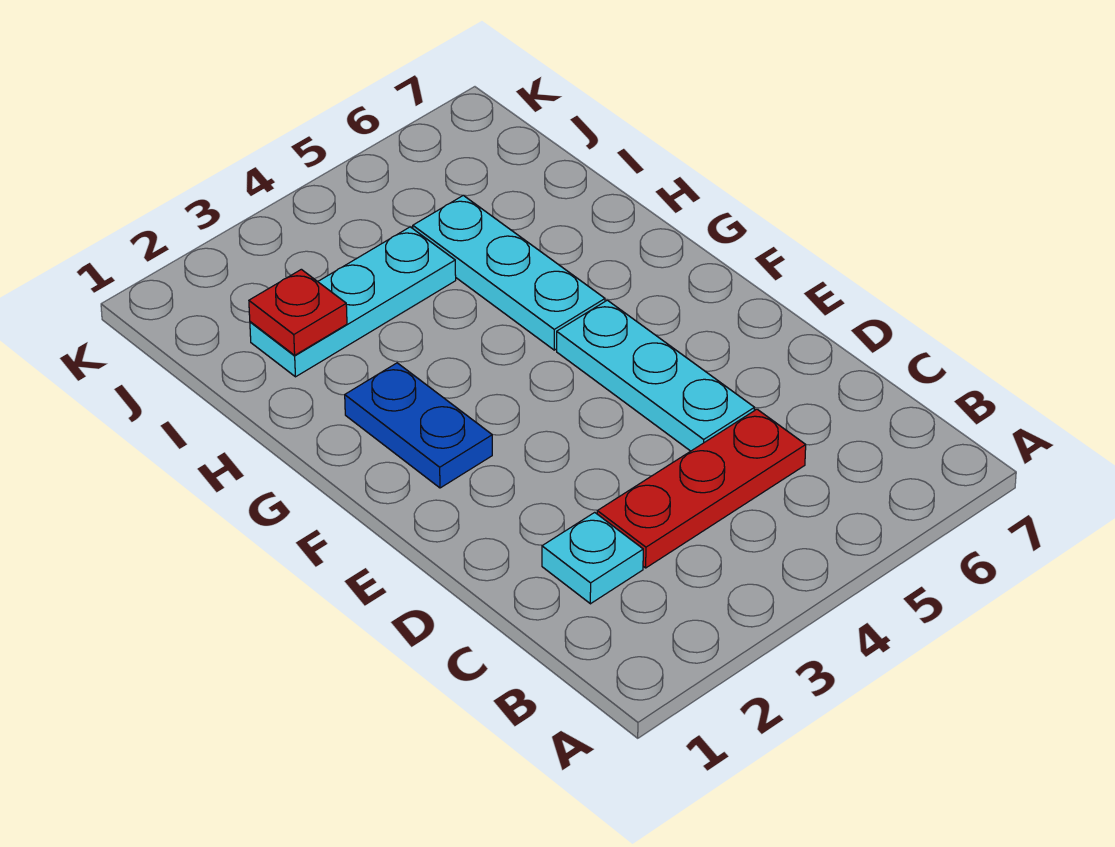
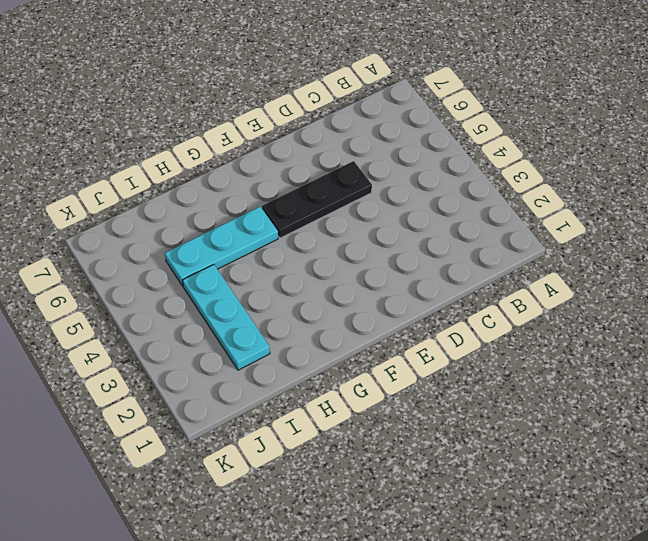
black plate D5:F5 level 1 -> cyan plate D5:F5 level 1
none -> cyan plate C2 level 1
none -> red plate C3:C5 level 1

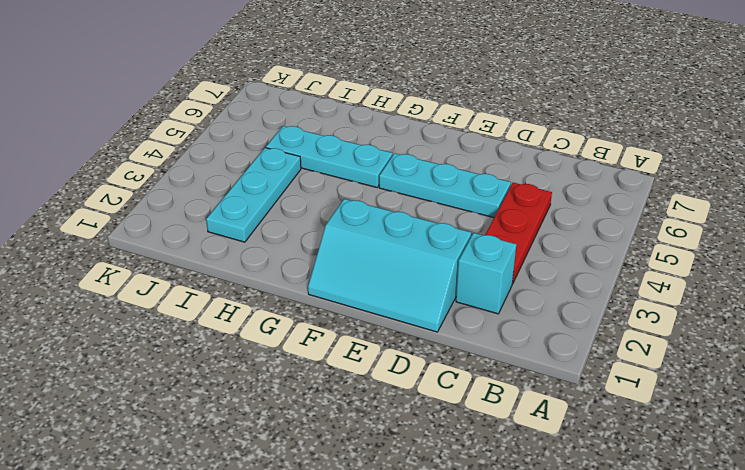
cyan brick C2 level 1 -> cyan plate C2 level 1
cyan slope D1:F2 level 1 top 2 -> blue plate F2:G2 level 1
none -> red plate I2 level 2

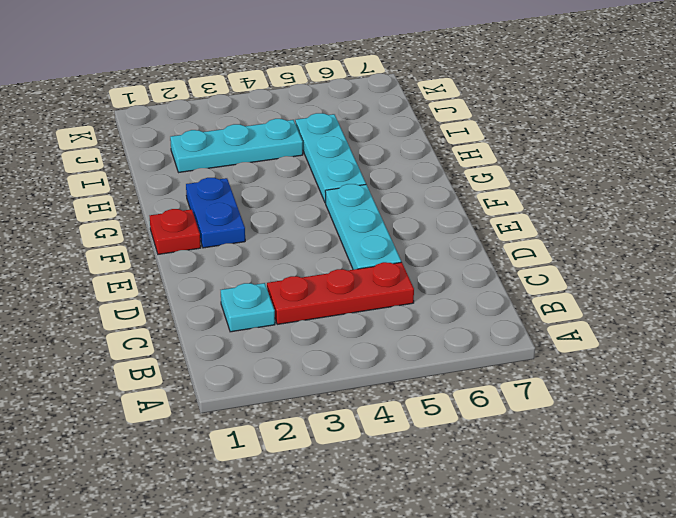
red plate F1 level 1 -> red plate I2 level 2

